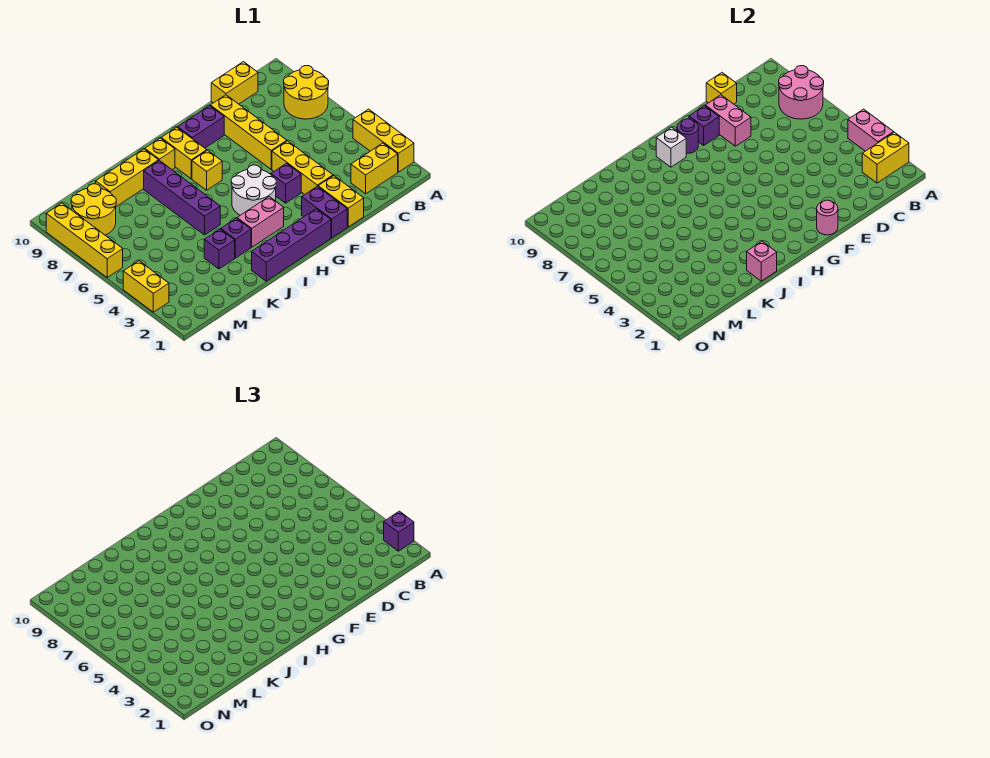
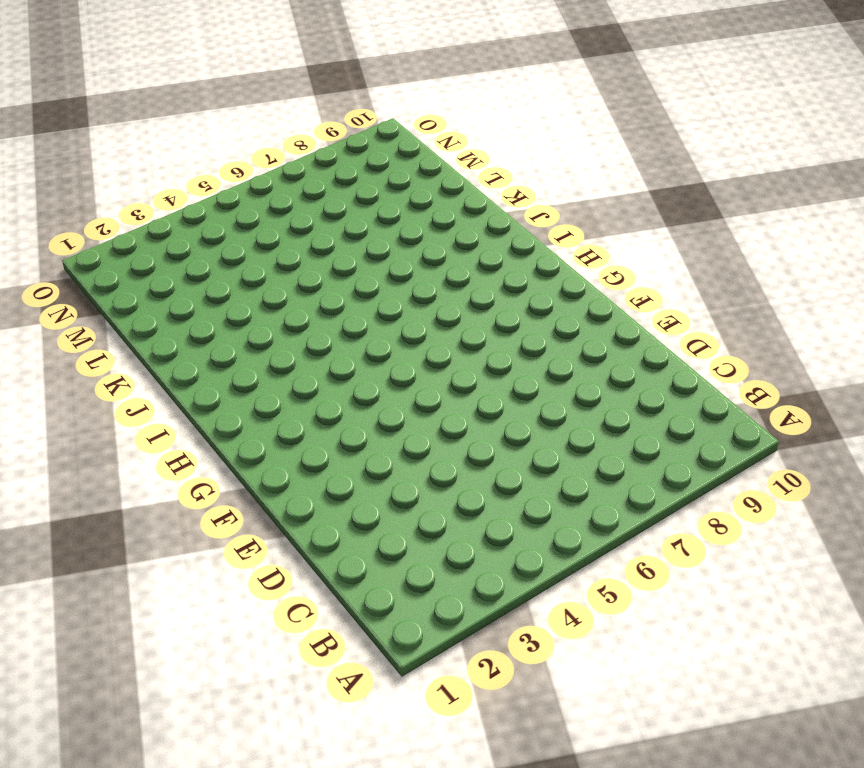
none -> yellow brick A2:A4 level 1
none -> yellow round brick A7:B8 level 1
none -> yellow brick B2:C2 level 1
none -> yellow brick C10:D10 level 1

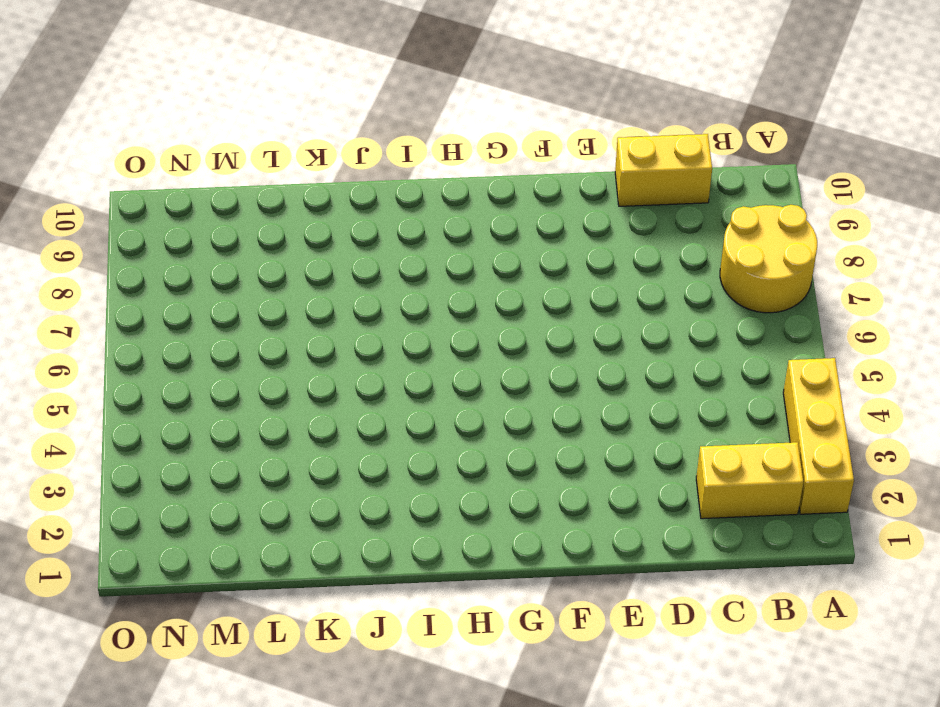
none -> yellow brick E1:E2 level 1
none -> yellow brick E3:E5 level 1
none -> yellow brick E6:E9 level 1
none -> purple brick F1:F2 level 1

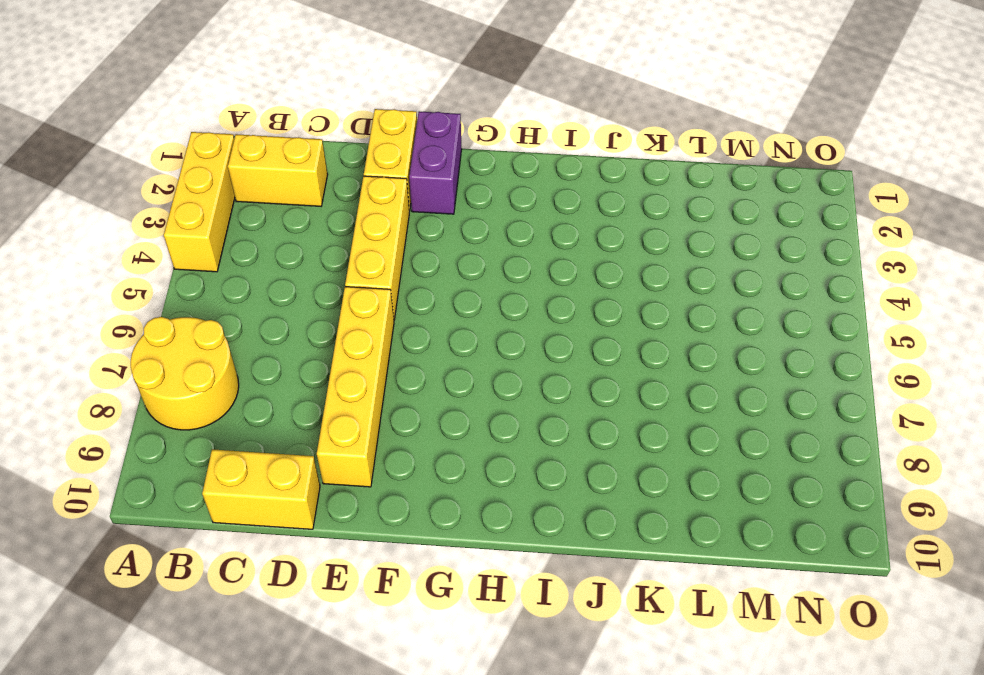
none -> purple brick F4 level 1
none -> purple brick F9:G9 level 1
none -> purple brick G1:J1 level 1
none -> white round brick G4:H5 level 1

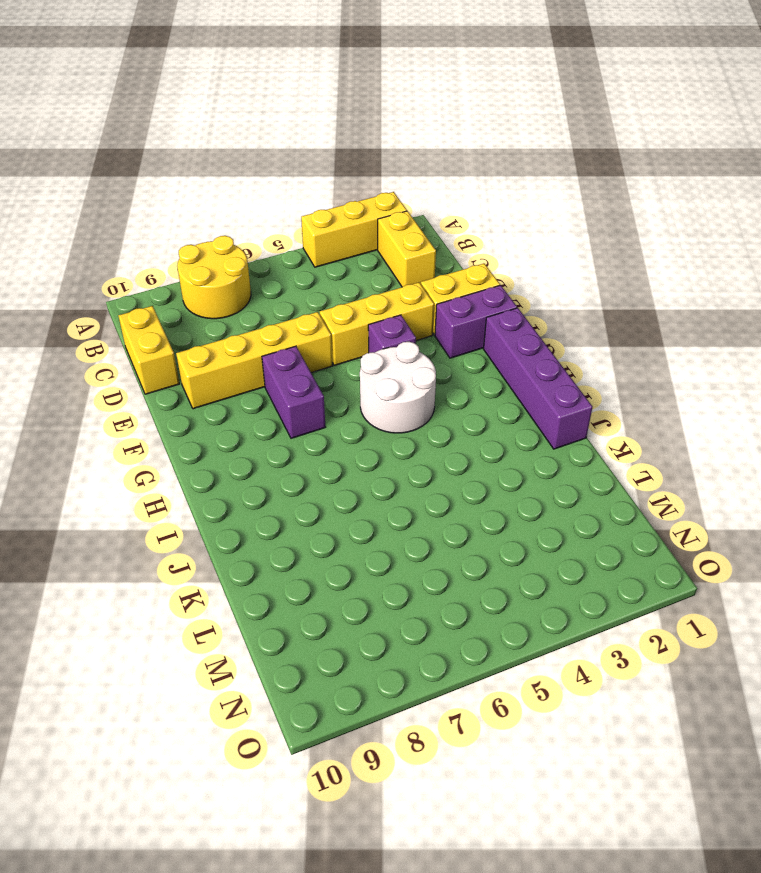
purple brick F7:G7 level 1 -> purple brick F9:G9 level 1
none -> pink brick H3:I3 level 1
none -> yellow brick H7 level 1
none -> yellow brick H8:H9 level 1
none -> yellow brick I9 level 1

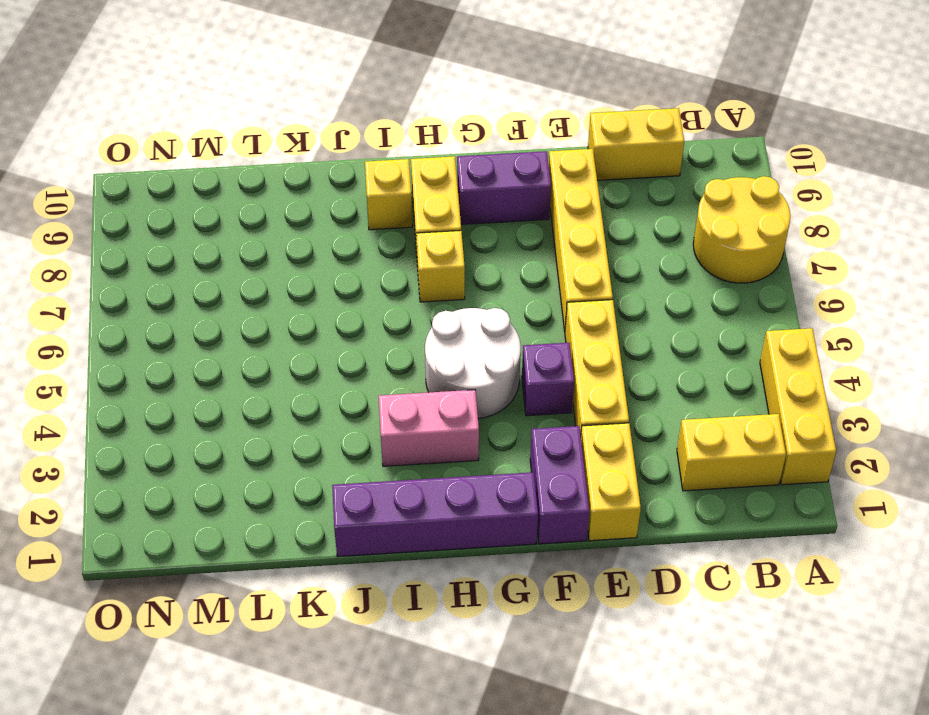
none -> purple brick J3 level 1
none -> purple brick J5:J8 level 1
none -> yellow brick J9:L9 level 1
none -> purple brick K3 level 1

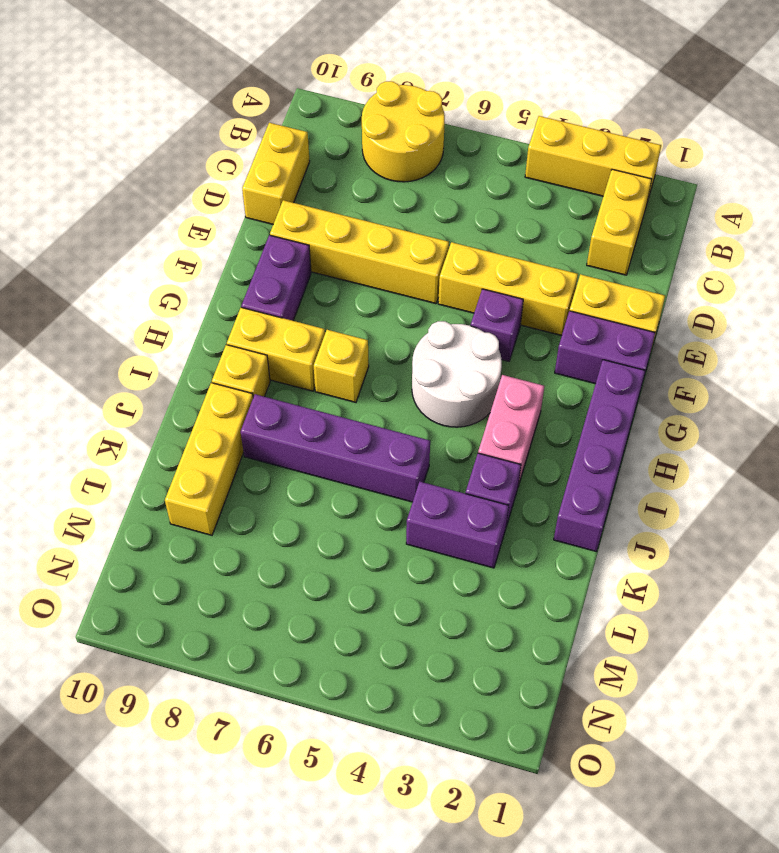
purple brick K3:K4 level 1 -> purple brick K3 level 1
none -> yellow round brick M8:N9 level 1
none -> yellow brick O3:O4 level 1
none -> yellow brick O6:O9 level 1
none -> yellow brick A2:B2 level 2

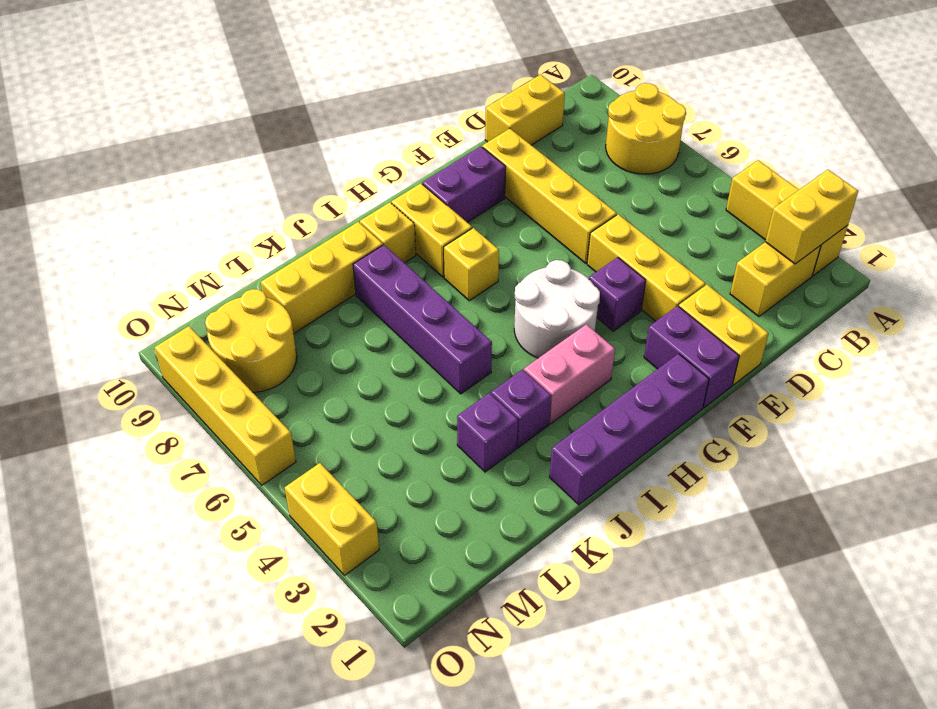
none -> pink brick A3:A4 level 2
none -> pink round brick A7:B8 level 2
none -> yellow brick D10 level 2
none -> pink brick E8:E9 level 2

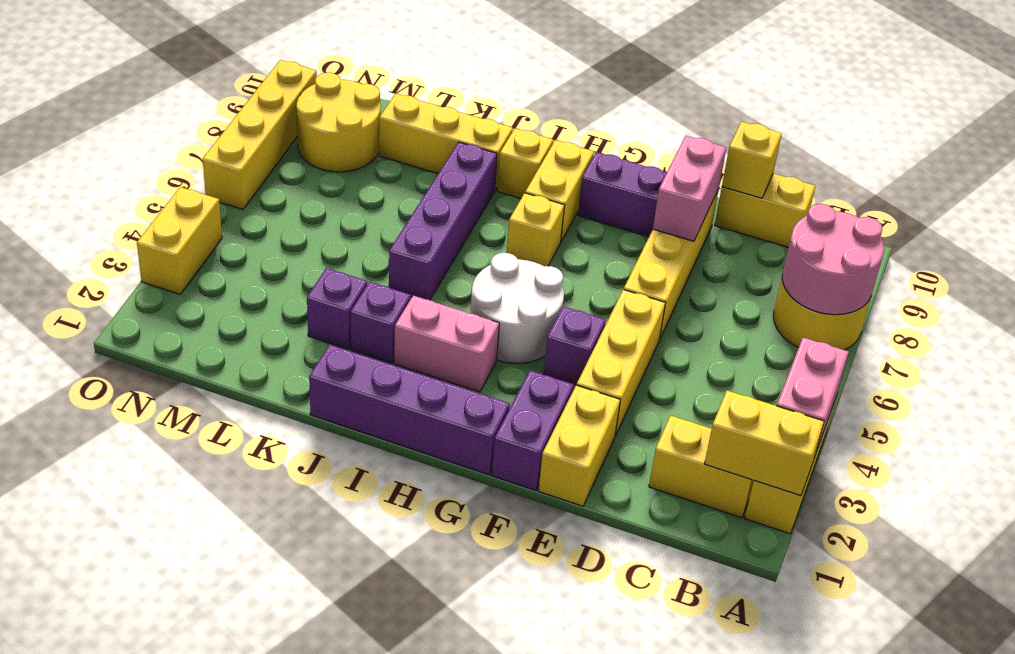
none -> pink round brick F1 level 2
none -> purple brick F9 level 2
none -> purple round brick G9 level 2
none -> white brick H9 level 2

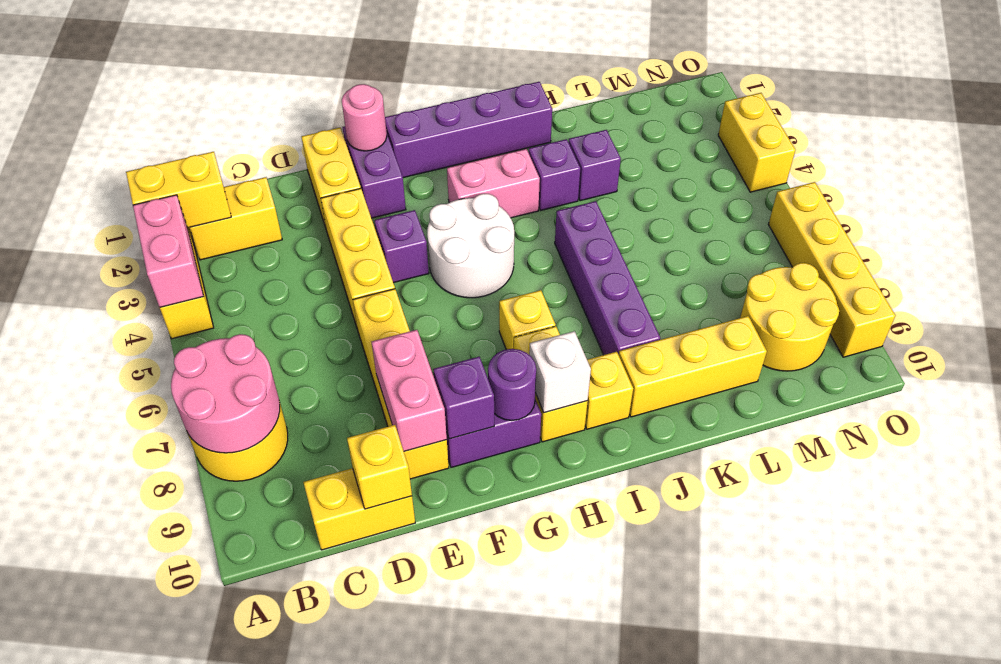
none -> pink brick J1 level 2
none -> purple brick A2 level 3

